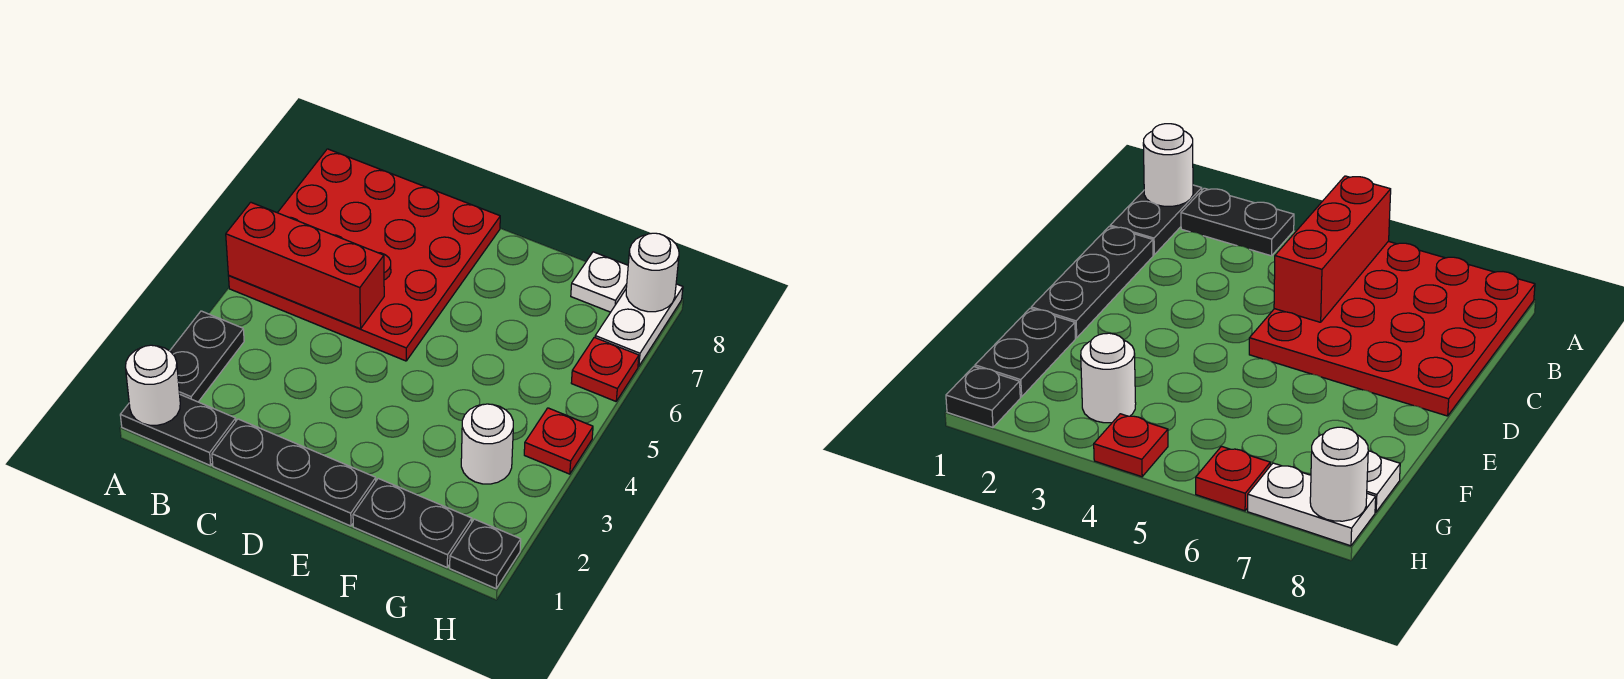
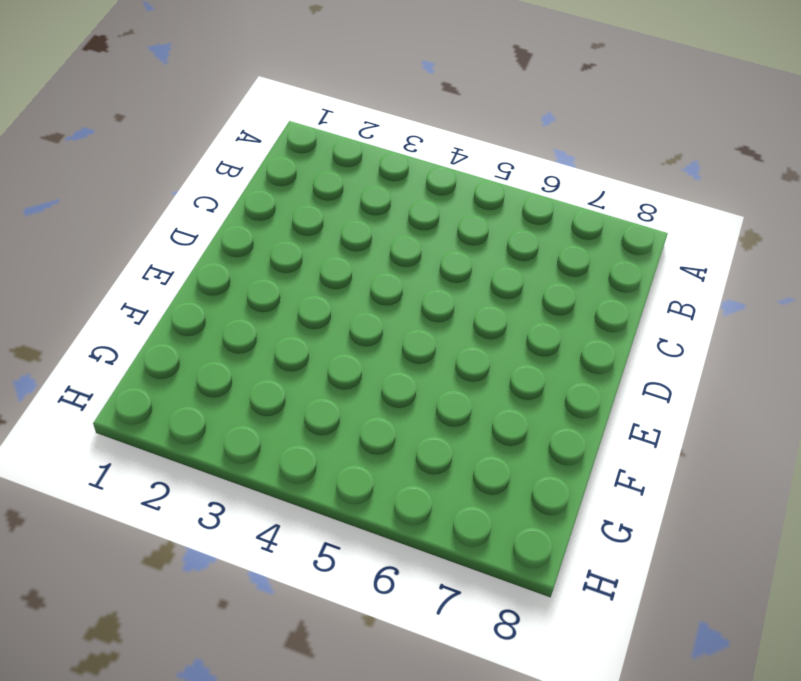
none -> black plate A1:B1 level 1
none -> black plate A2:A3 level 1
none -> red plate A5:D8 level 1

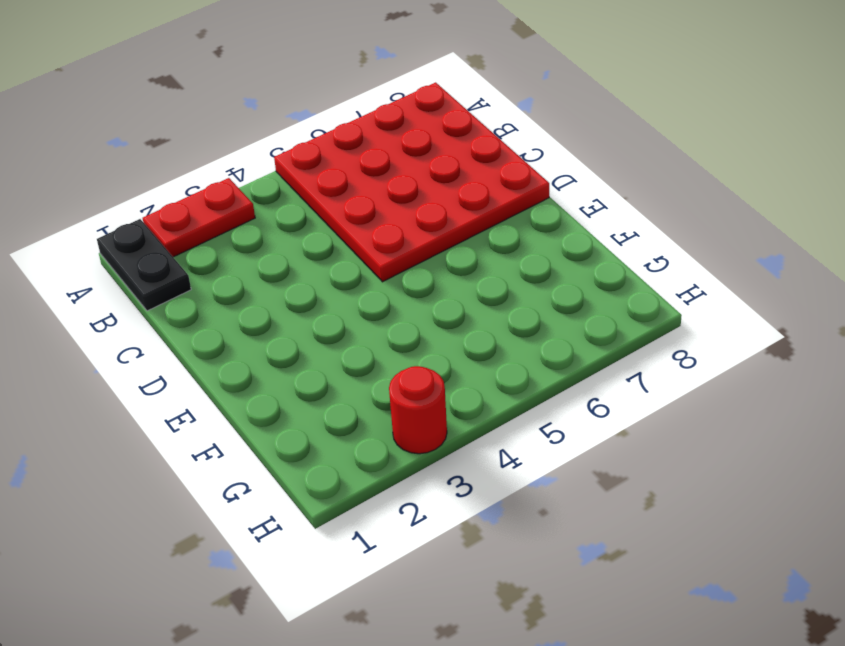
red plate A2:A3 level 1 -> black plate A2:A3 level 1
red round brick H3 level 1 -> none
none -> black plate C1:E1 level 1
none -> black plate F1:G1 level 1
none -> white round brick G3 level 1

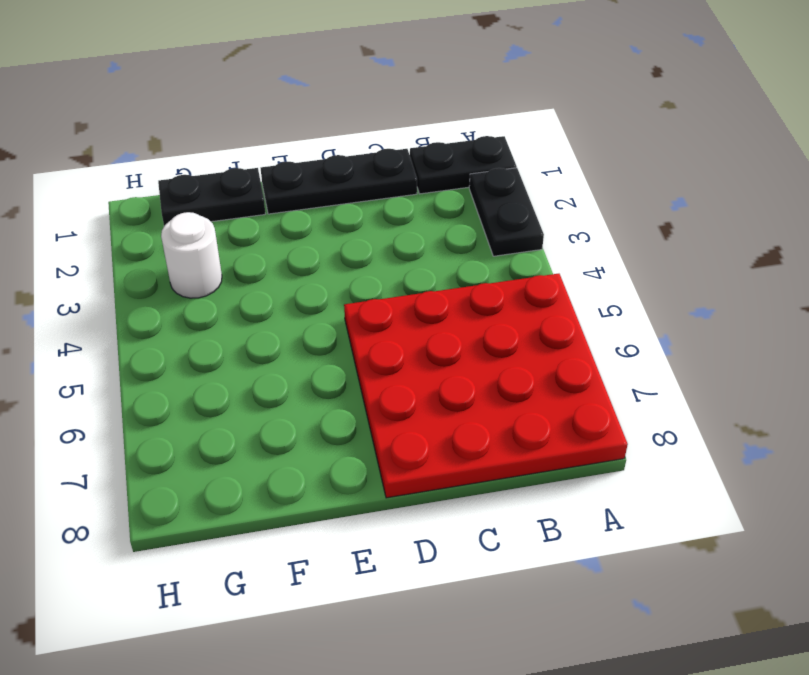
none -> white plate G8 level 1
none -> black plate H1 level 1
none -> red plate H4 level 1

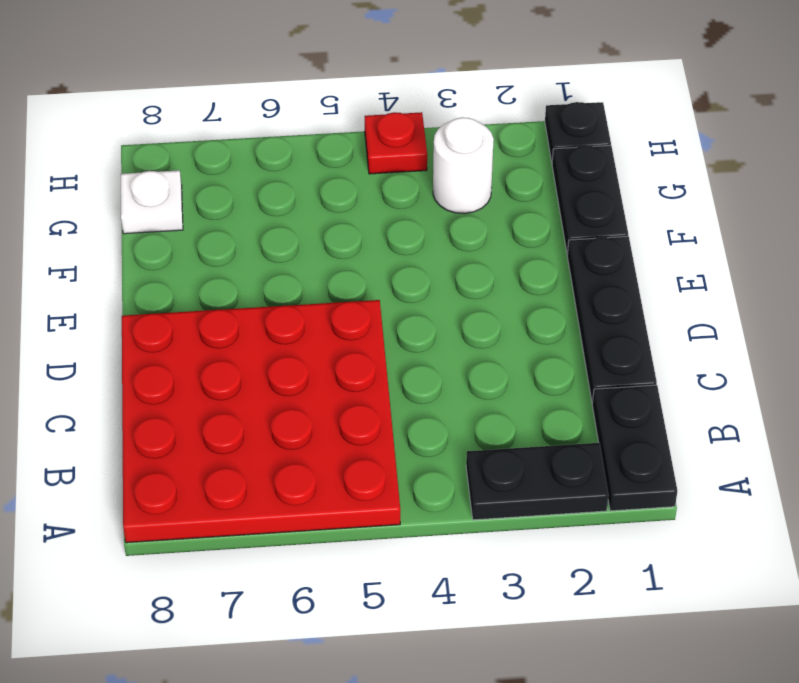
none -> red plate H6 level 1
none -> white plate H7:H8 level 1
none -> white round brick A1 level 2

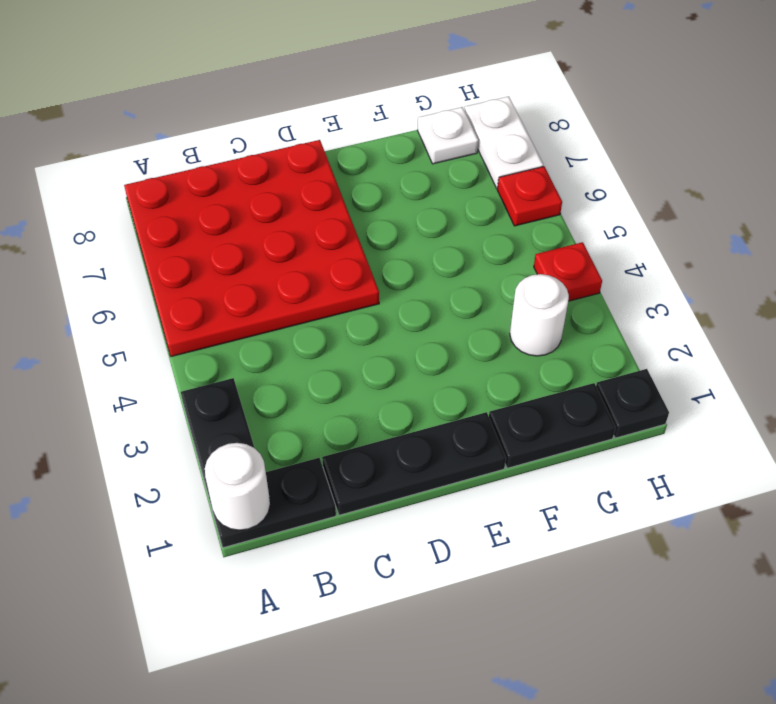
none -> red brick A5:C5 level 2
none -> white round brick H8 level 2

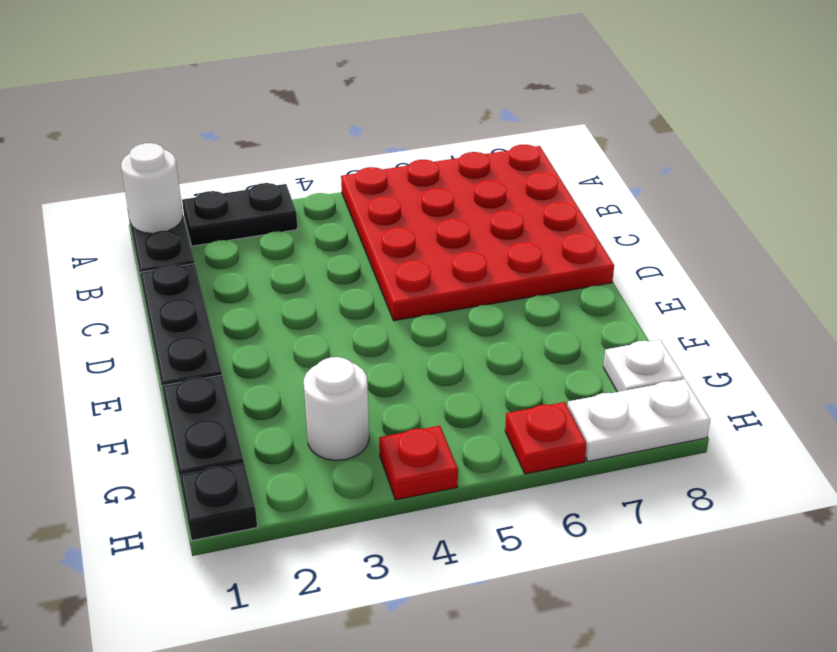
none -> red brick A5:C5 level 2
none -> white round brick H8 level 2

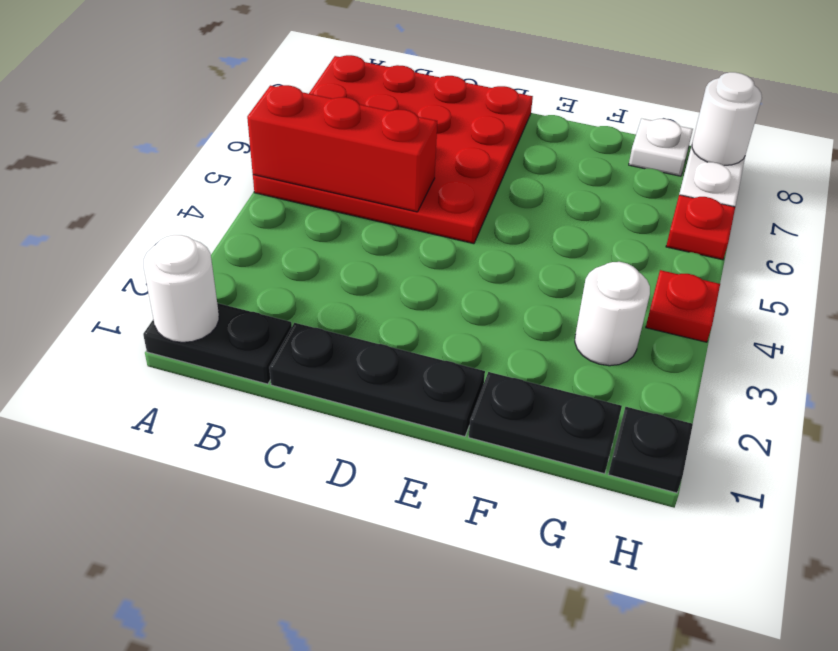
none -> black plate A2:A3 level 1

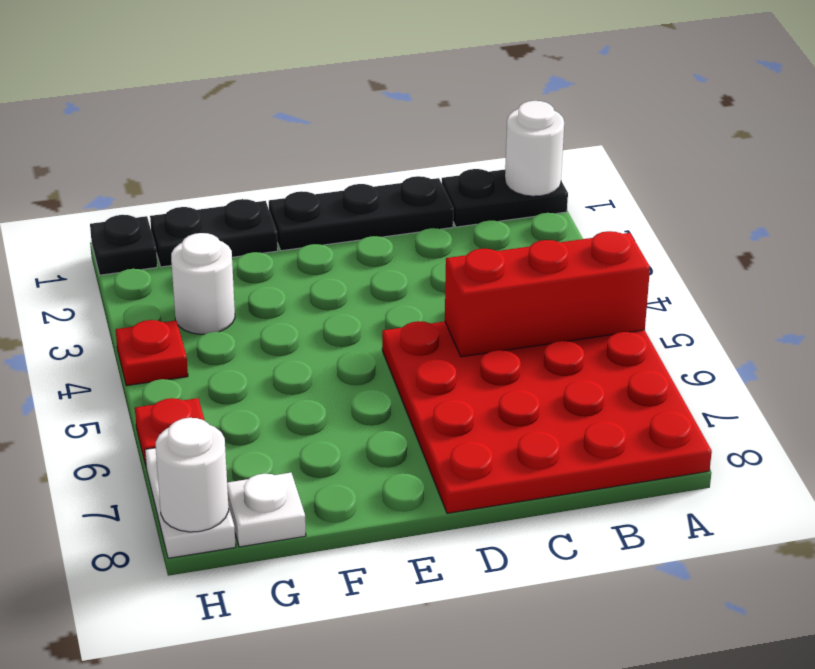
none -> black plate A2:A3 level 1

